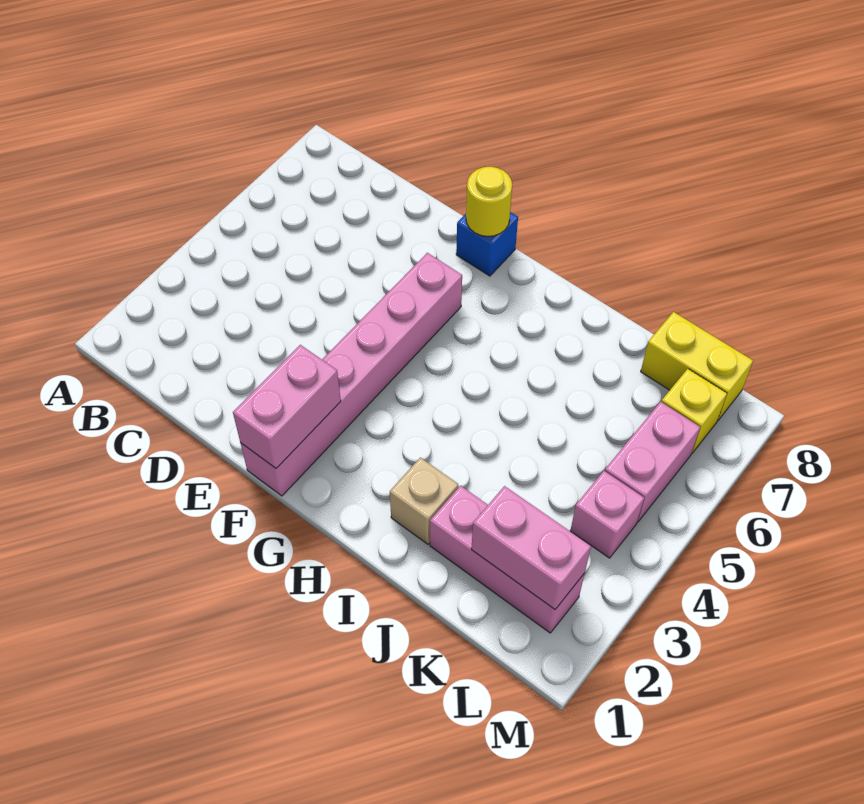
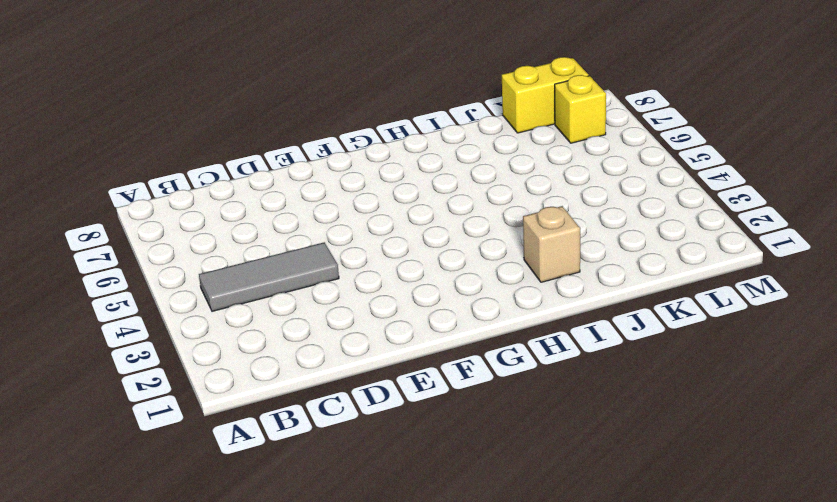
grey tile B4:D4 level 1 -> none
none -> pink brick F1:F6 level 1
none -> blue brick F8 level 1

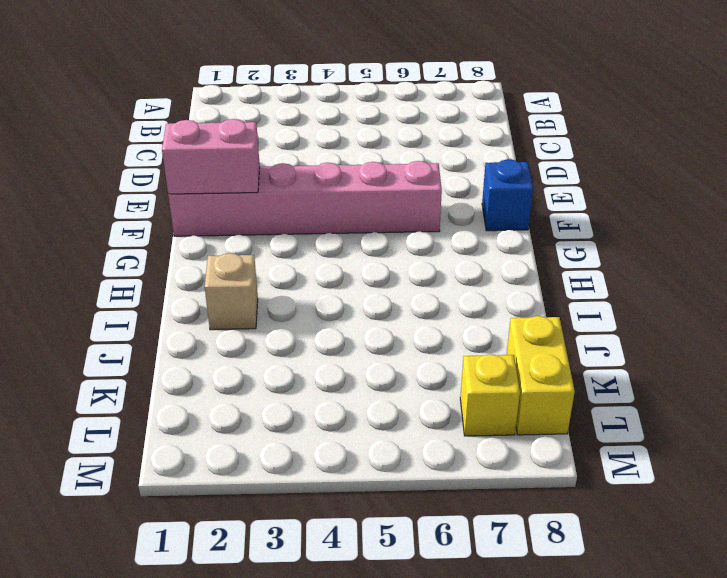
none -> pink brick J2:L2 level 1
none -> pink brick L4 level 1

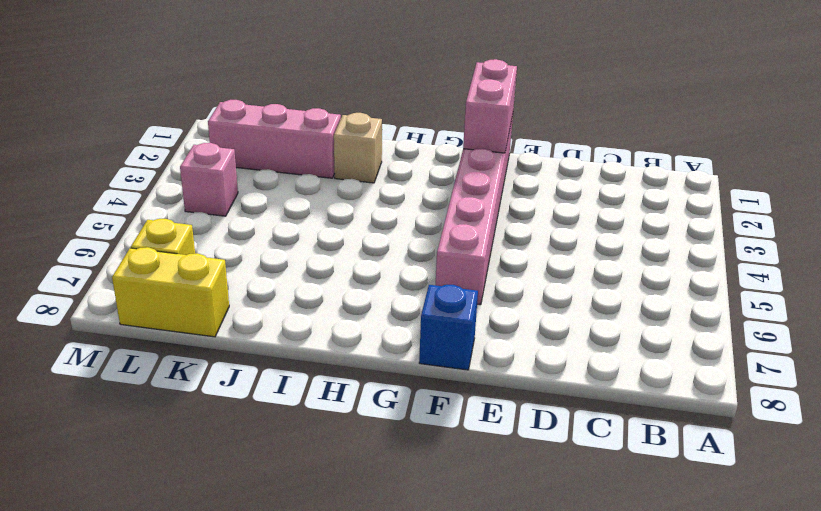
none -> pink brick L5:L6 level 1
none -> yellow round brick F8 level 2

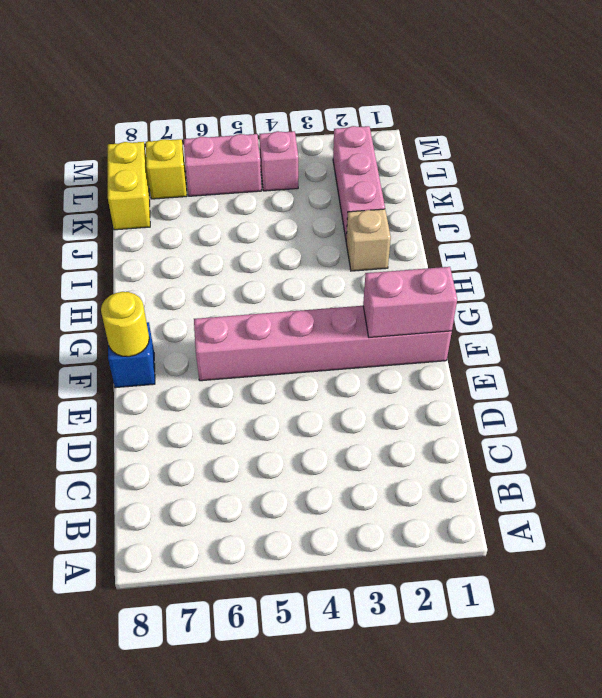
none -> pink brick K2:L2 level 2

